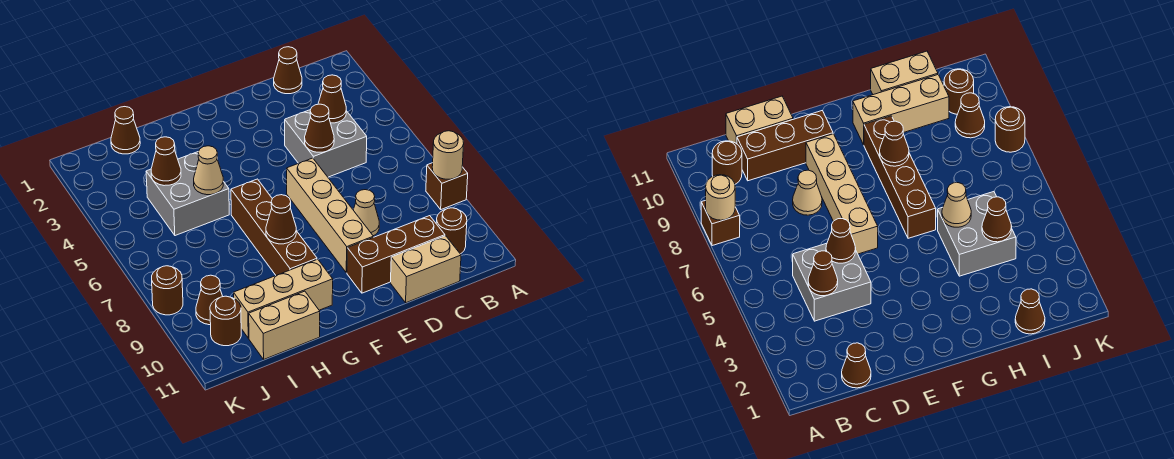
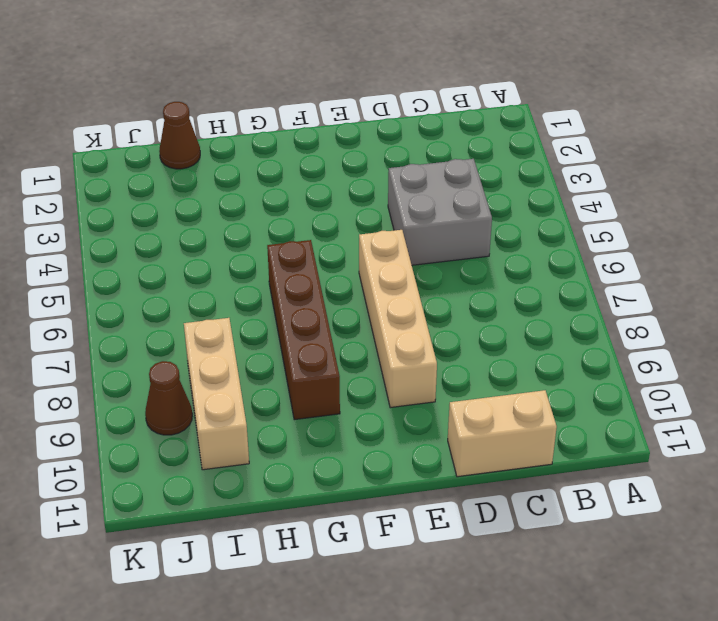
tan brick I8:I10 level 1 -> tan brick G10:I10 level 1
none -> brown brick A8 level 1
none -> brown round brick B10 level 1
none -> brown cone C1 level 1

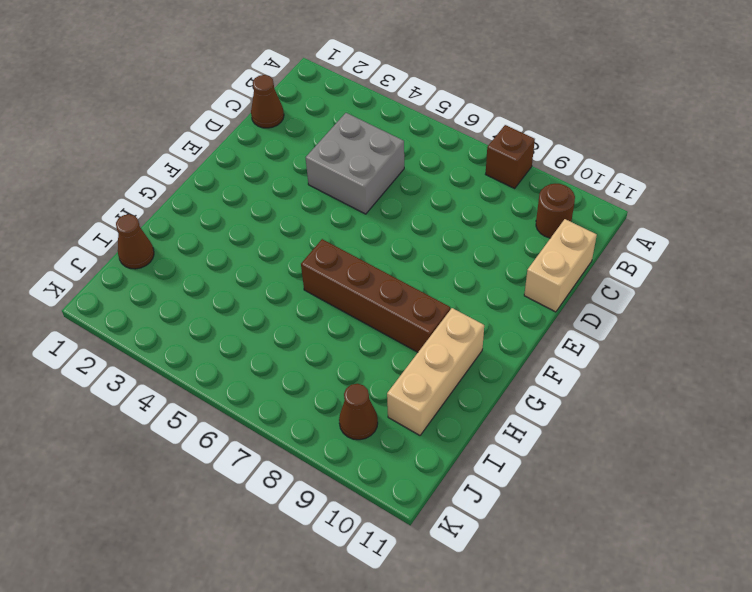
none -> brown brick C10:E10 level 1
none -> tan cone D8 level 1
none -> tan brick E6:E9 level 1

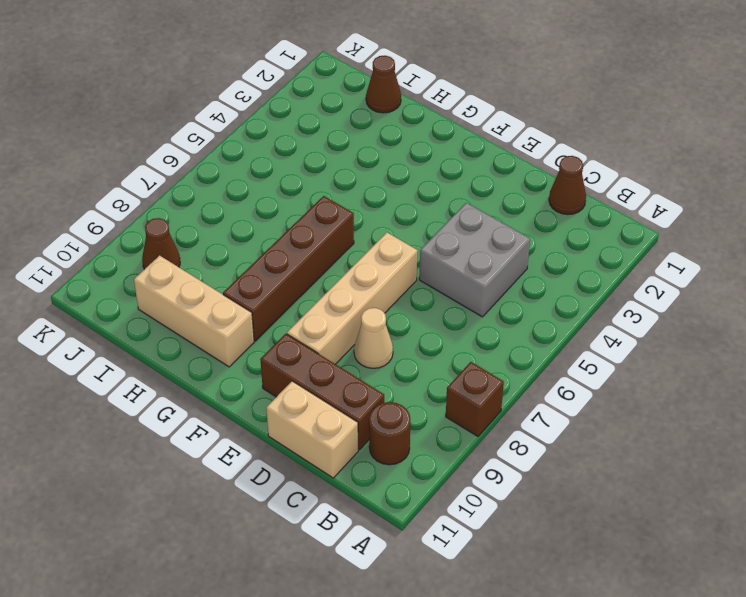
none -> grey brick H4:I5 level 1
none -> tan brick H11:I11 level 1
none -> brown round brick J10 level 1

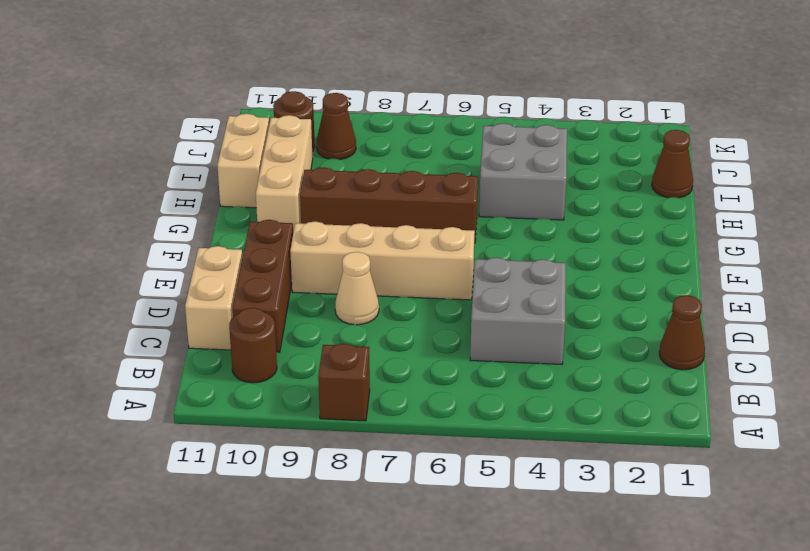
none -> brown round brick K8 level 1
none -> tan round brick A8 level 2
none -> brown cone C4 level 2

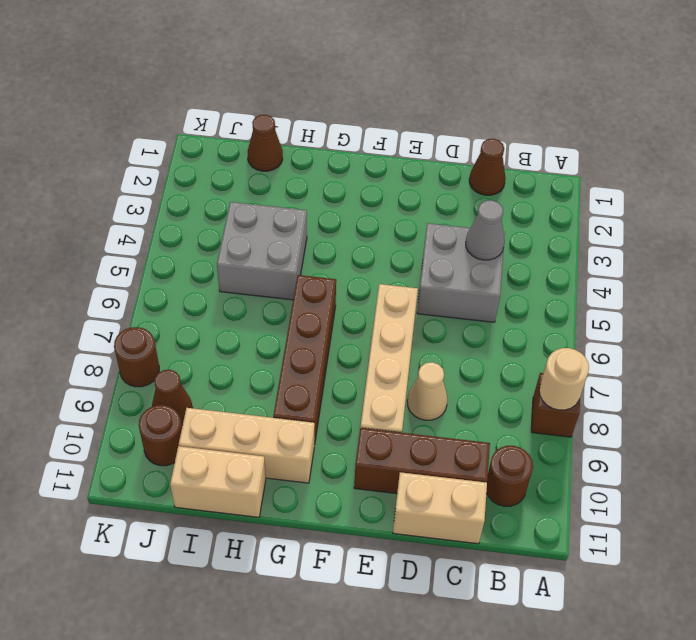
grey cone C4 level 2 -> brown cone C4 level 2
none -> brown cone D5 level 2
none -> brown cone G8 level 2
none -> tan cone H5 level 2

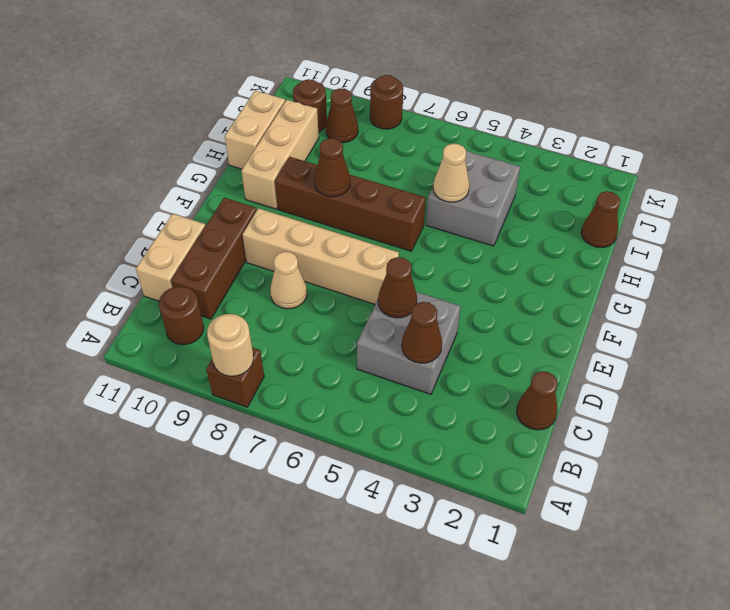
none -> brown cone I4 level 2

